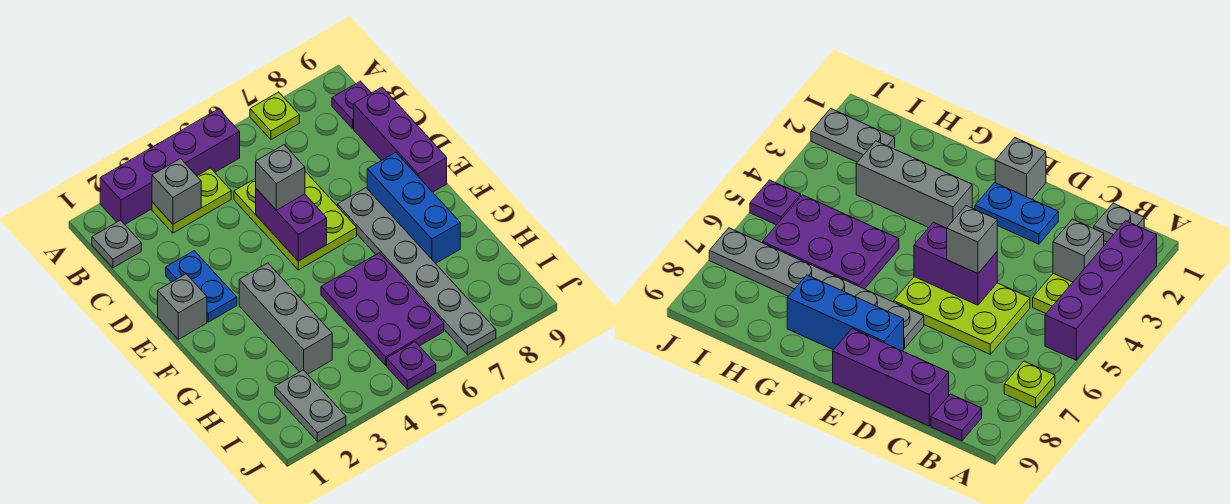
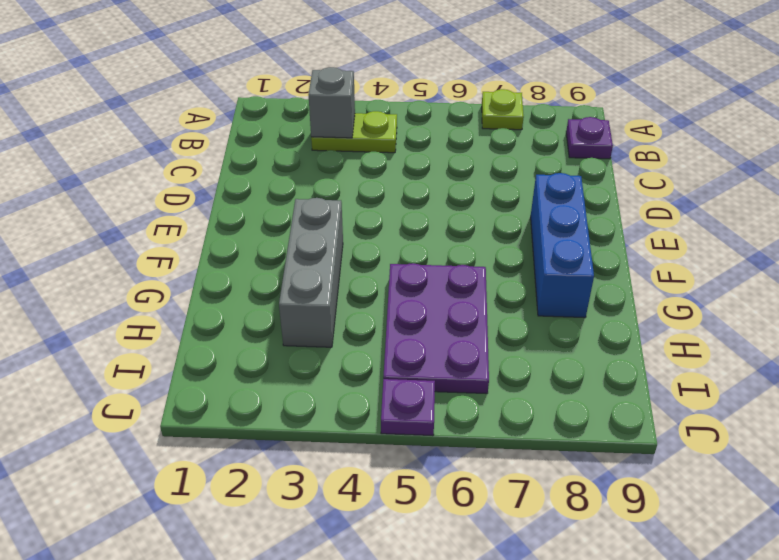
none -> purple brick A2:A5 level 1
none -> grey plate B1 level 1
none -> lime plate C5:E6 level 1

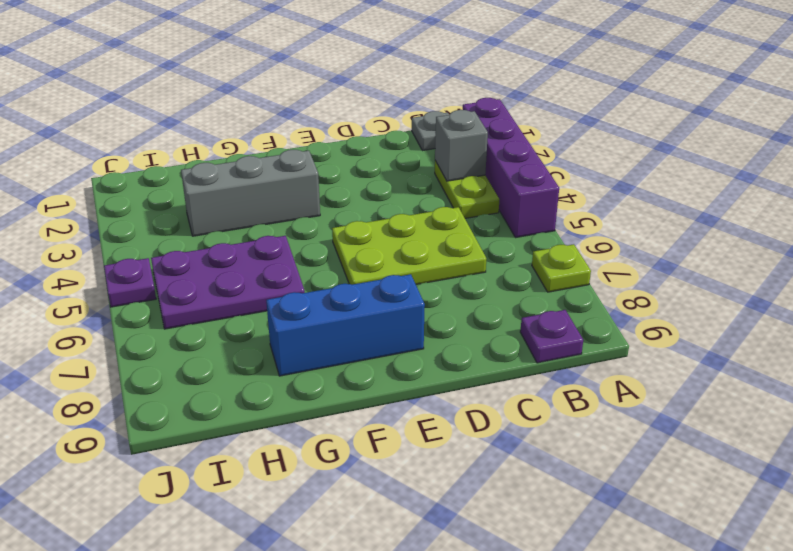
none -> purple brick C9:E9 level 1
none -> blue plate D2:E2 level 1
none -> grey brick E1 level 1

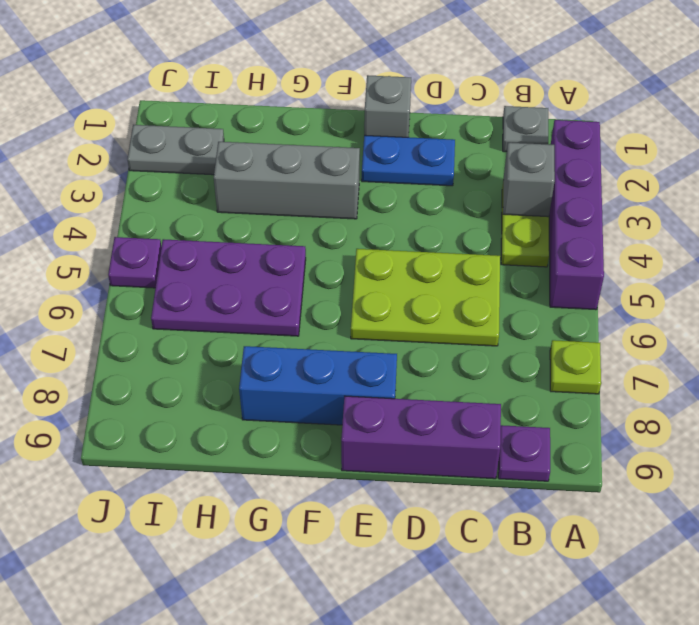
none -> grey plate E7:J7 level 1
none -> purple brick D5:E5 level 2
none -> grey brick D5 level 3

